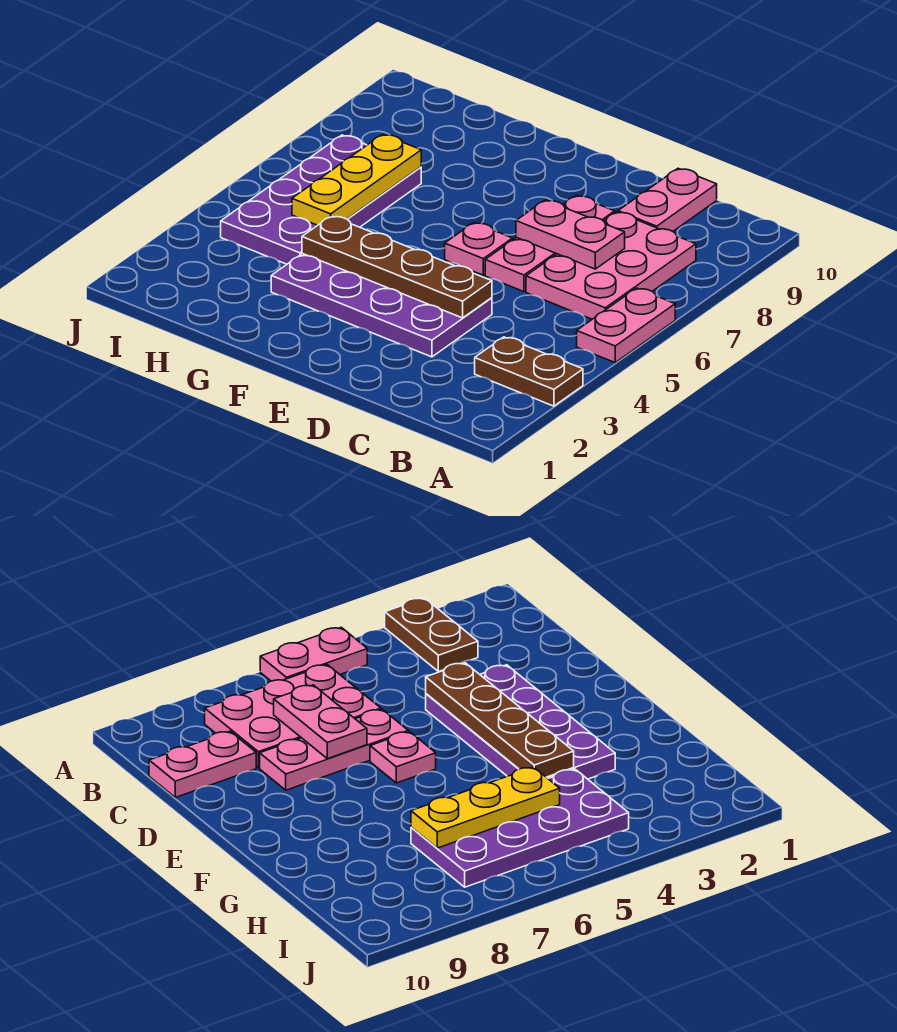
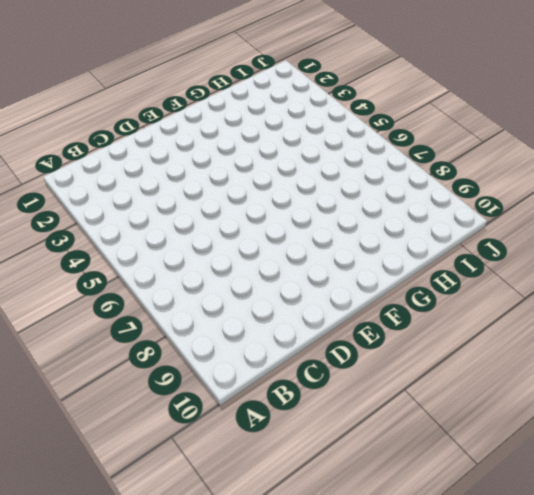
none -> brown plate A3:B3 level 1
none -> pink plate A5:A6 level 1

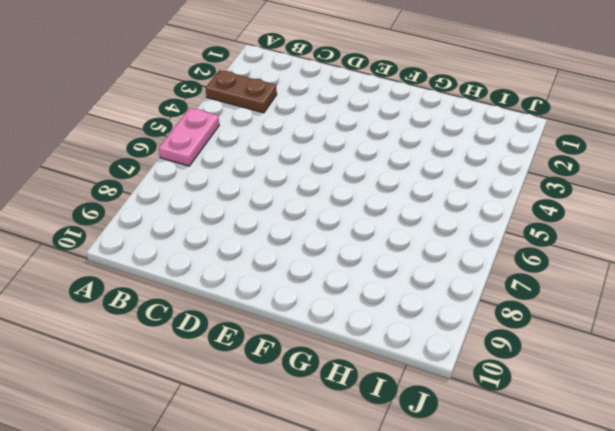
none -> pink plate B6:C8 level 1
none -> pink plate C9:C10 level 1

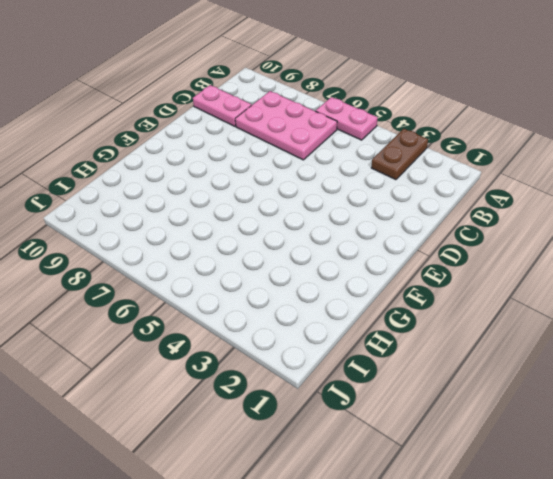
none -> purple plate D3:G4 level 1
none -> pink plate D6:D8 level 1

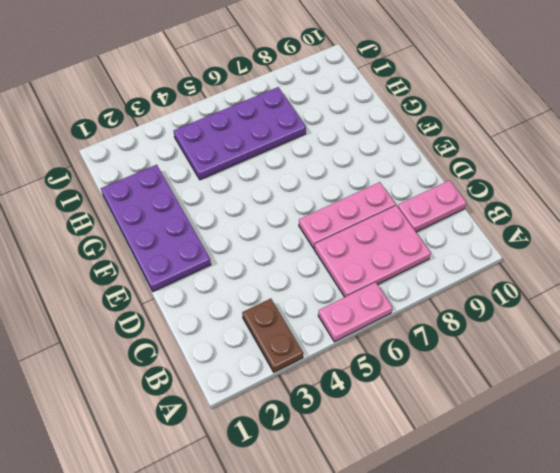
purple plate E1:H2 level 1 -> purple plate D3:G4 level 1
none -> pink plate E6 level 1
none -> pink plate C7:D7 level 2

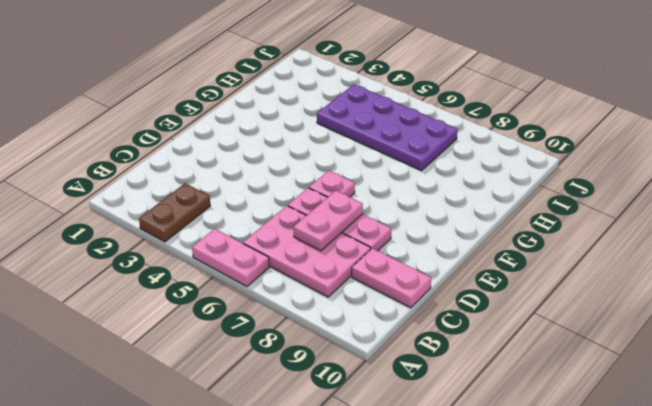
none -> purple plate D3:G4 level 1
none -> brown plate D4:G4 level 2

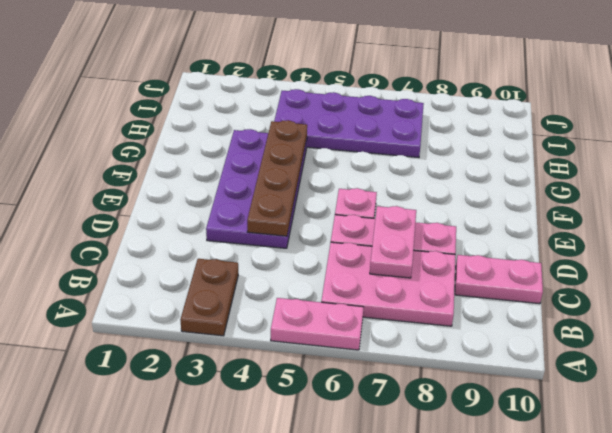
none -> yellow plate H5:H7 level 2

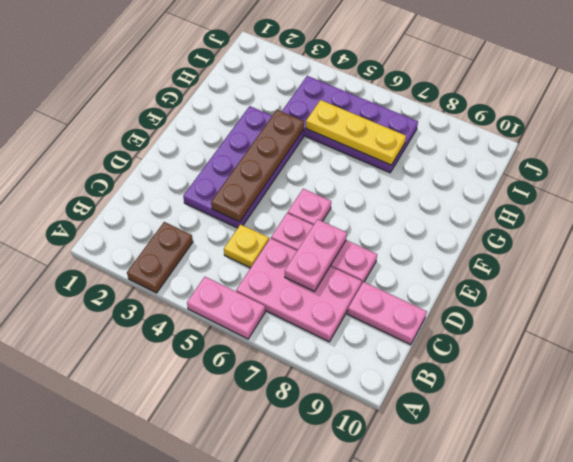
yellow plate C5 level 1 -> none

